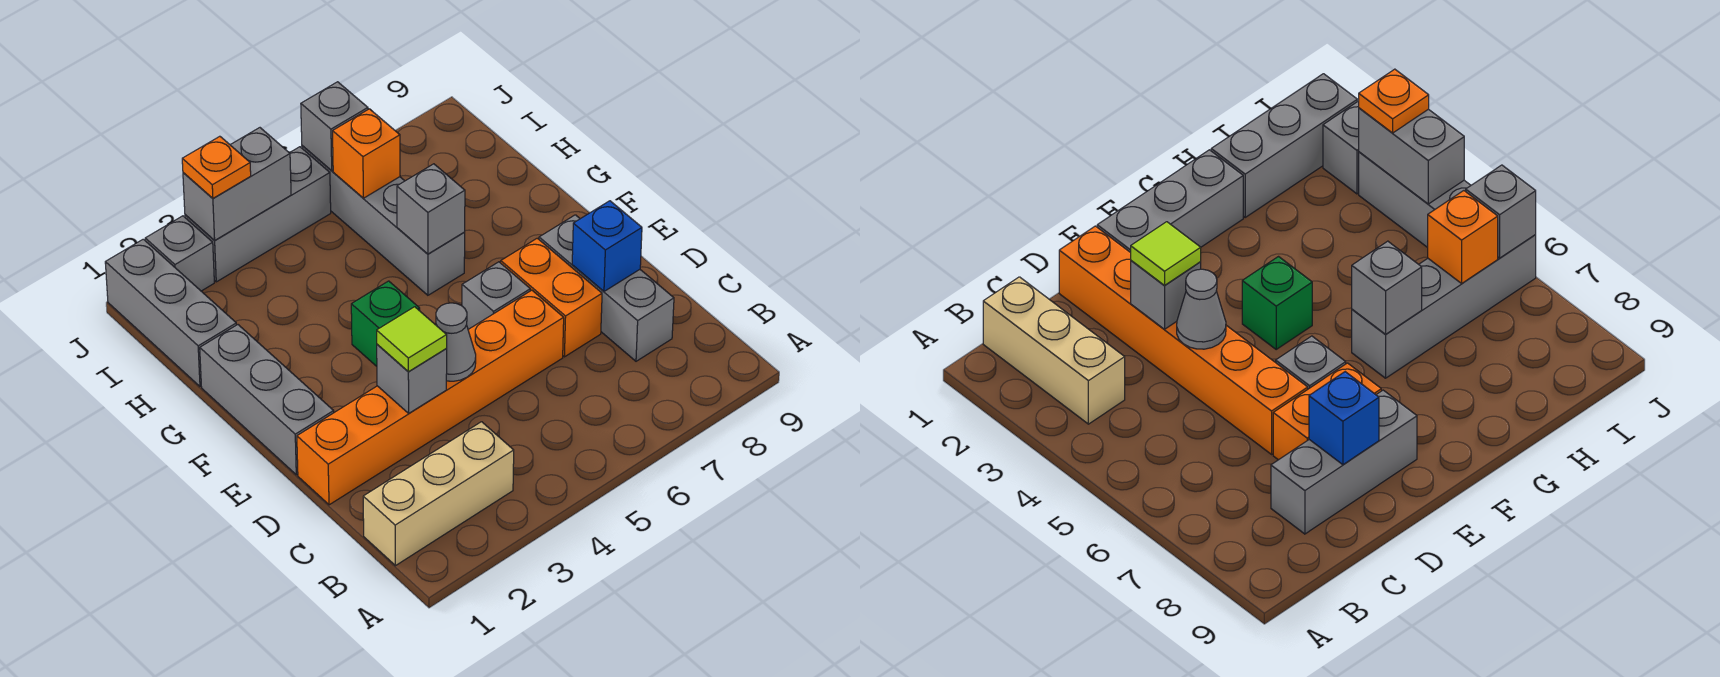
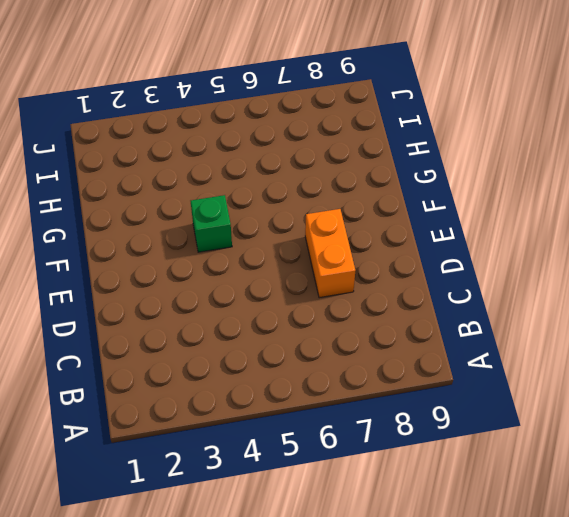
none -> tan brick B1:B3 level 1
none -> grey brick C8:E8 level 1
none -> orange brick D1:D6 level 1

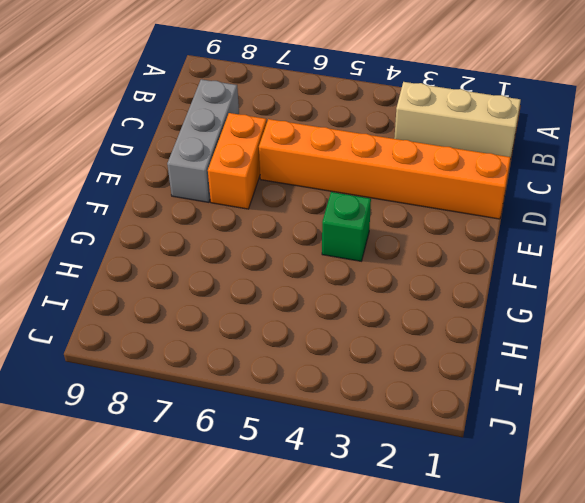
none -> grey brick E1:G1 level 1
none -> grey brick E6 level 1
none -> grey brick G6:J6 level 1

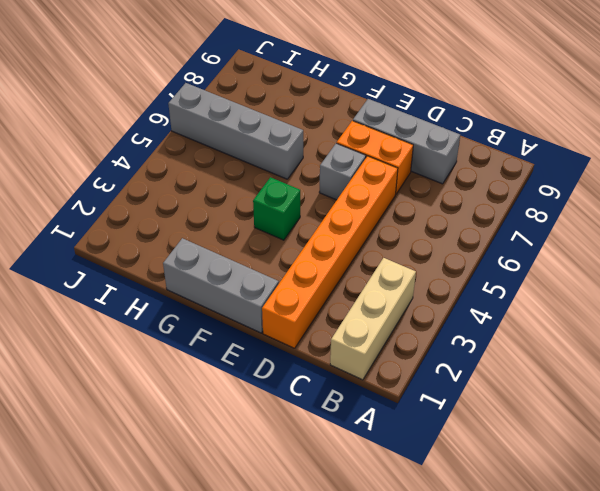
none -> grey brick H1:J1 level 1
none -> grey brick J2 level 1
none -> grey brick J3:J5 level 1

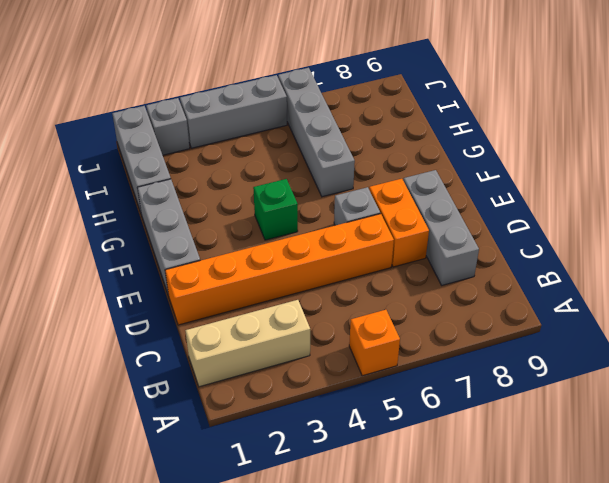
orange brick A5 level 1 -> orange brick I6 level 2
none -> grey brick D3 level 2
none -> grey cone D4 level 2
none -> blue brick D8 level 2

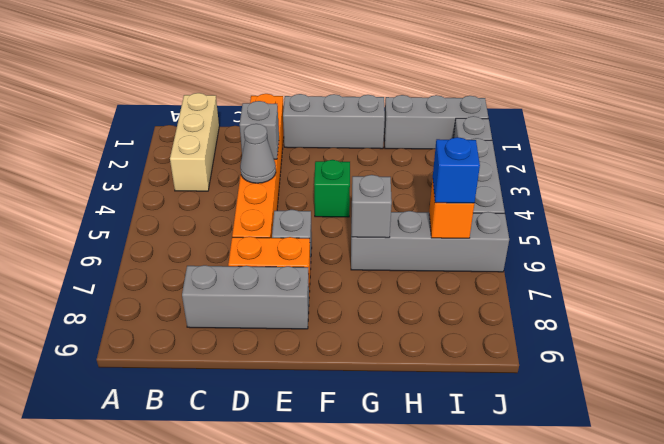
blue brick I6 level 3 -> blue brick D8 level 2
none -> grey brick J3:J4 level 2
none -> grey brick J6 level 2
none -> lime tile D3 level 3

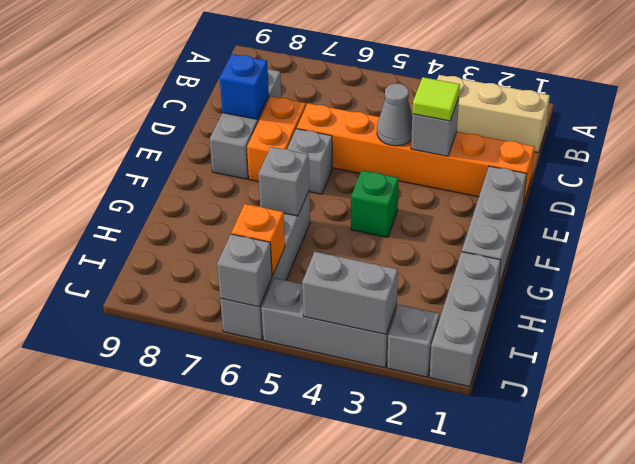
none -> orange plate J3 level 3

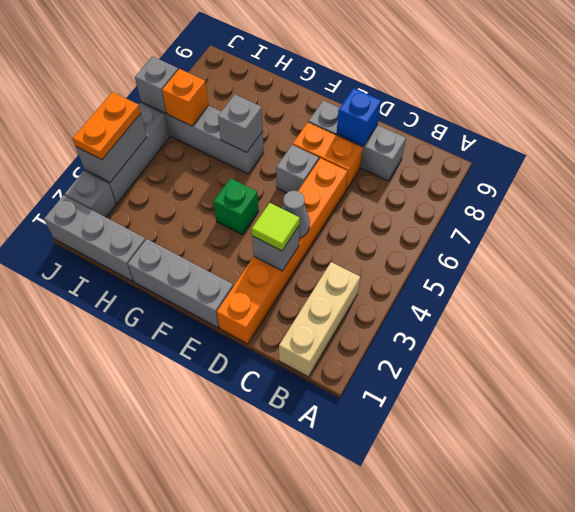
orange plate J3:J4 level 3 -> orange plate J3 level 3

